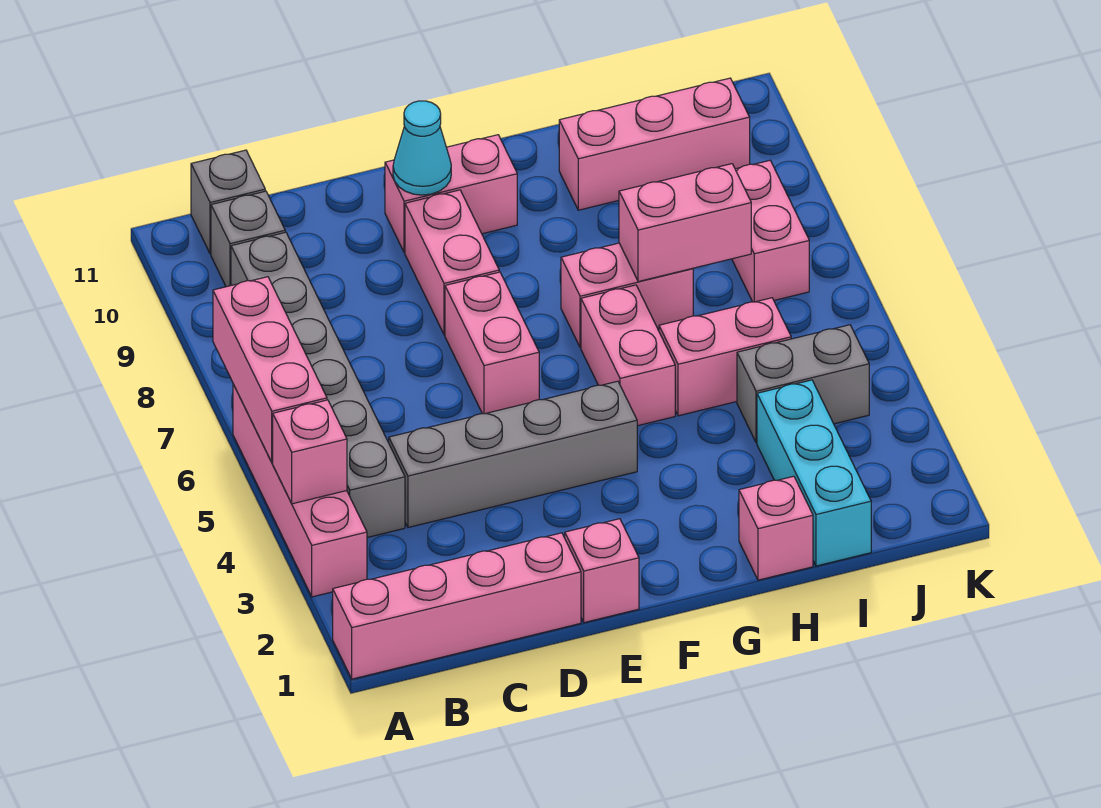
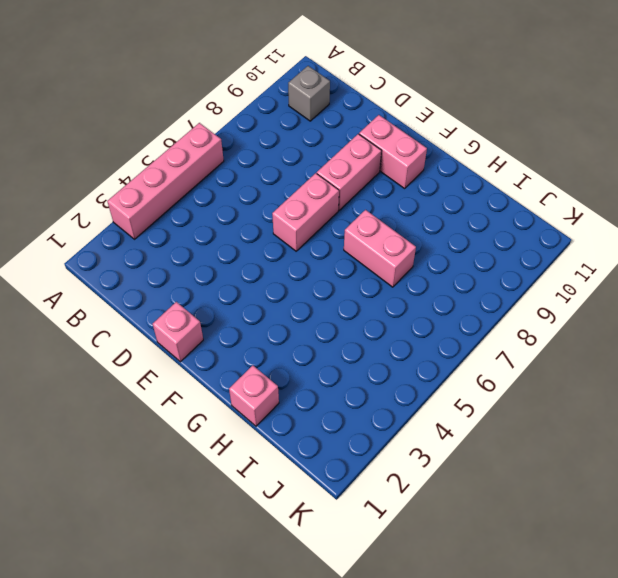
none -> pink brick A1:D1 level 1
none -> grey brick B4:B9 level 1
none -> grey brick B11 level 1

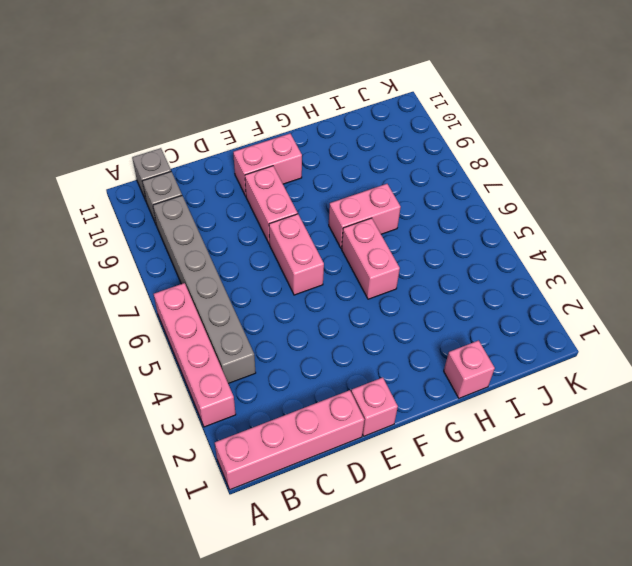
none -> grey brick C4:F4 level 1
none -> pink brick H5:I5 level 1
none -> pink brick H10:J10 level 1

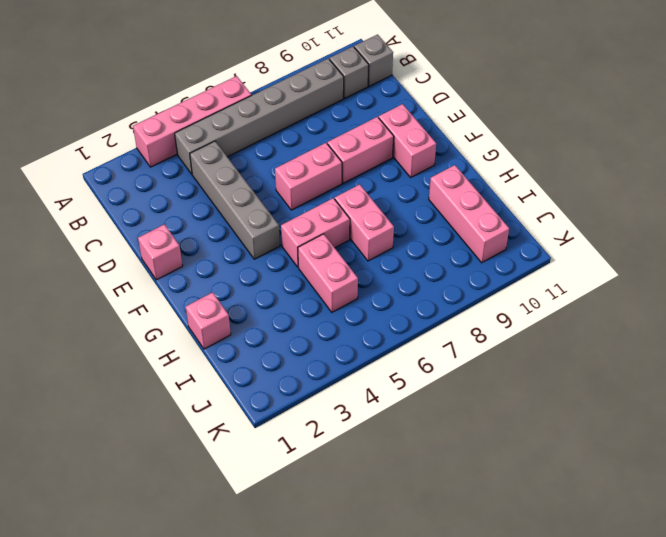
none -> pink brick A1:D1 level 1
none -> cyan brick I1:I3 level 1
none -> grey brick I4:J4 level 1

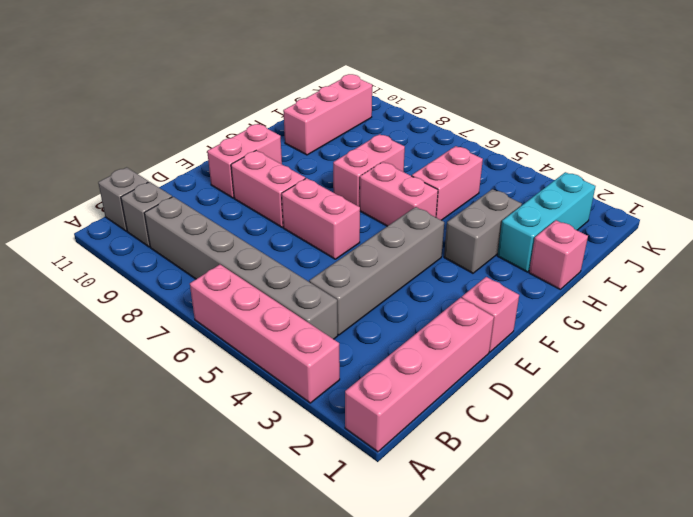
grey brick G3:H3 level 1 -> grey brick I4:J4 level 1
cyan brick H2:J2 level 1 -> cyan brick I1:I3 level 1
none -> pink brick J7:J8 level 1
none -> pink brick A4 level 2
none -> pink brick A5:A7 level 2

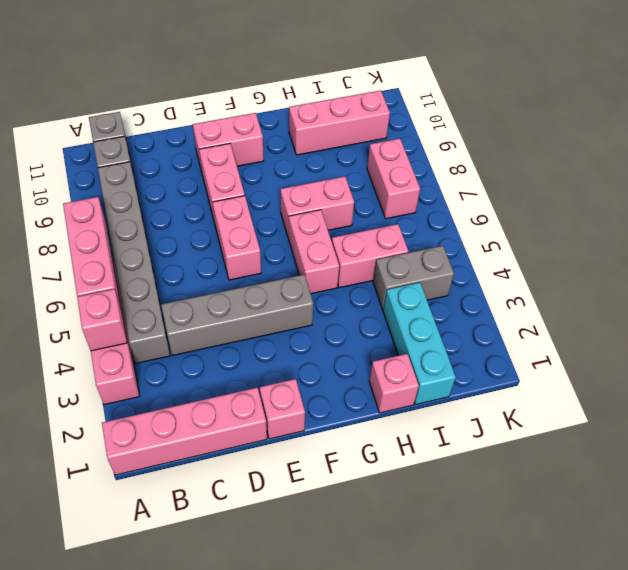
none -> cyan cone E10 level 2
none -> pink brick H7:I7 level 2

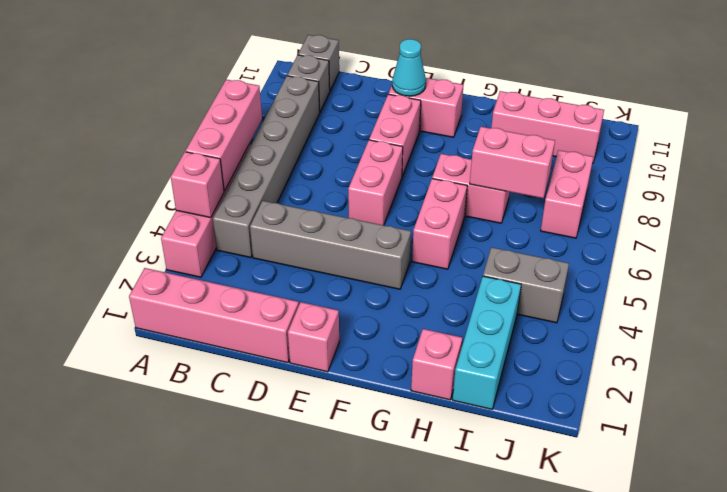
none -> pink brick H5:I5 level 1

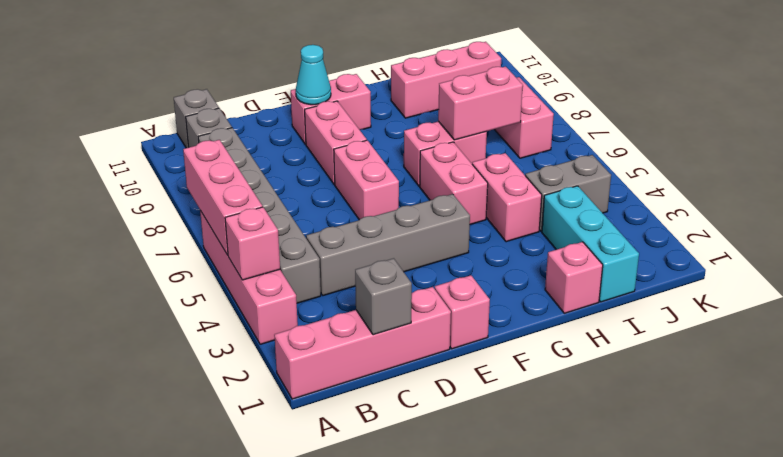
grey brick C1 level 2 -> none
pink brick H4:H5 level 1 -> pink brick H5:I5 level 1

